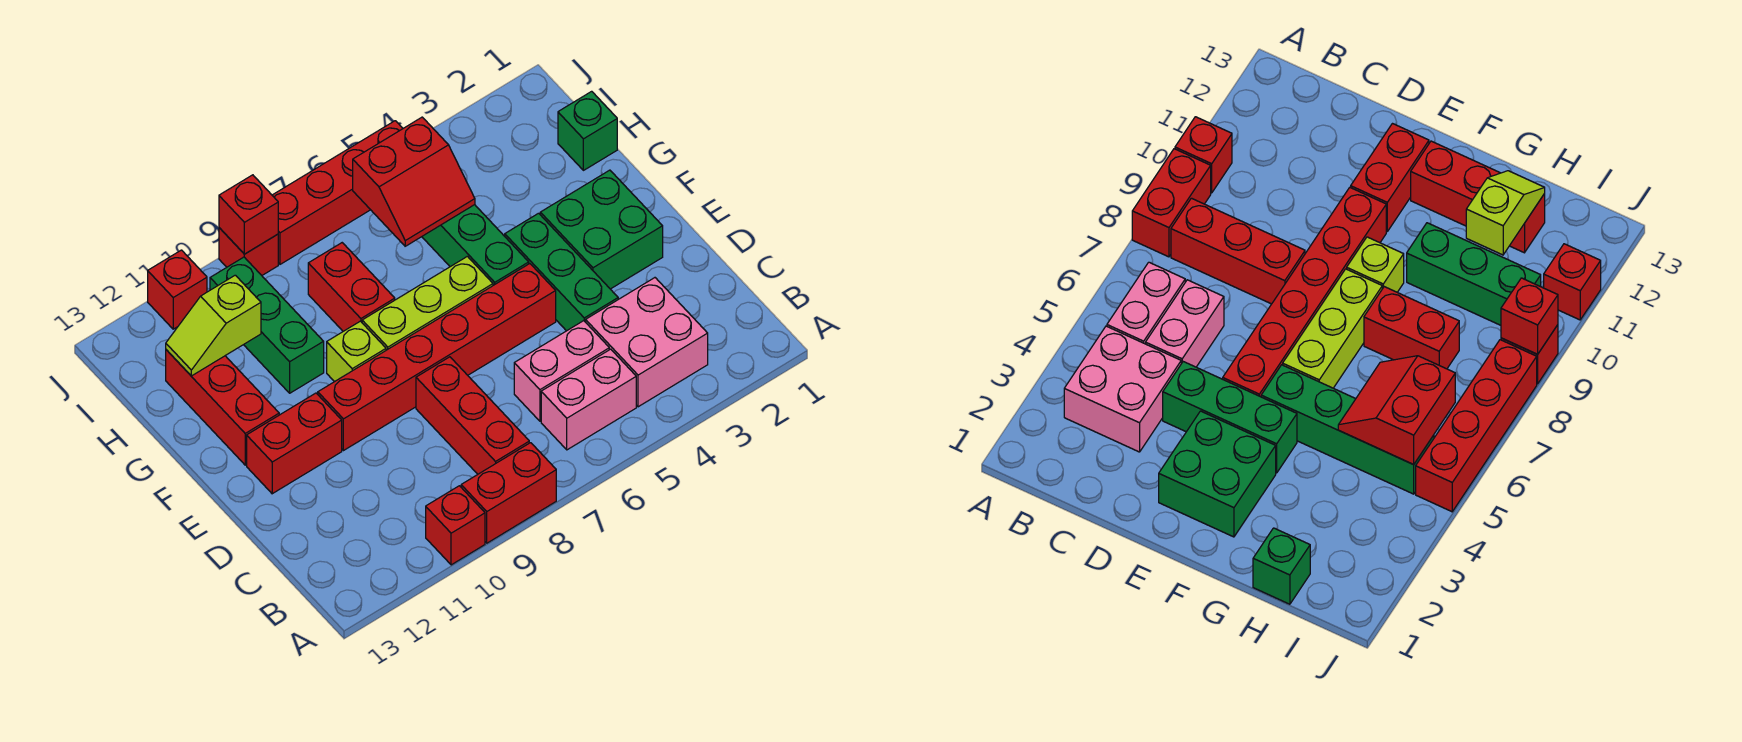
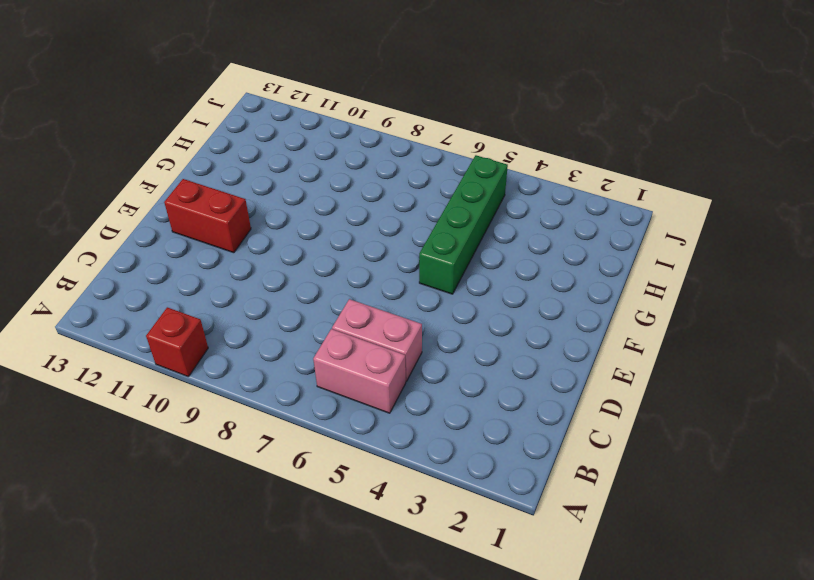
none -> red brick A8:A9 level 1
none -> pink brick B3:C4 level 1
none -> red brick B8:D8 level 1

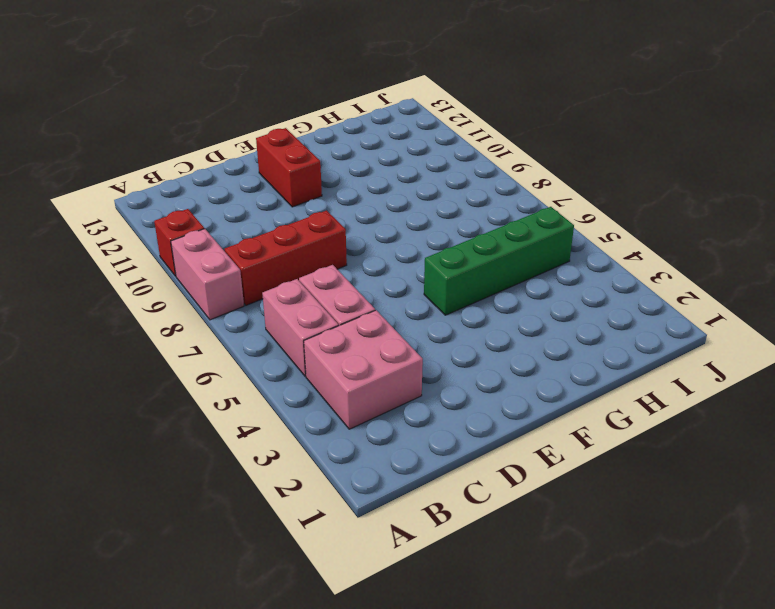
pink brick A8:A9 level 1 -> red brick A8:A9 level 1
none -> green brick D4:F4 level 1
none -> green brick E2:F3 level 1
none -> red brick E5:E10 level 1

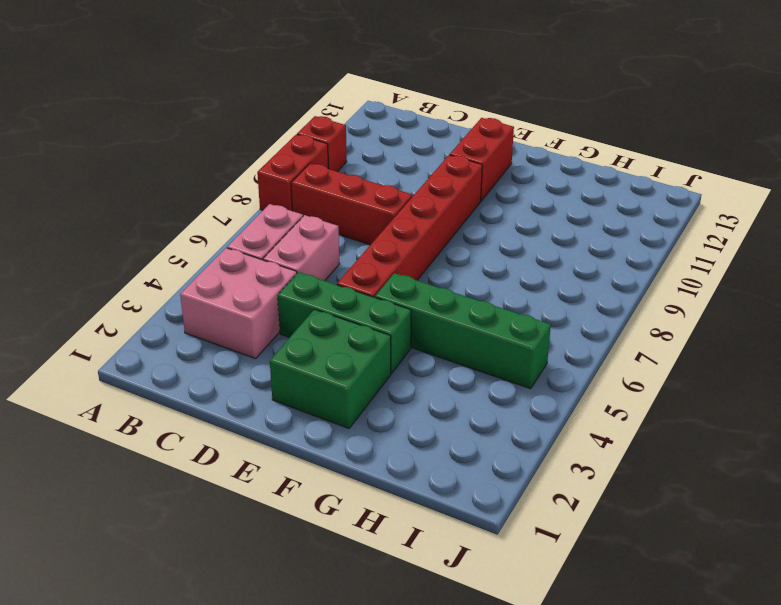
none -> lime brick F6:F8 level 1
none -> lime brick F9 level 1
none -> red brick F12:H12 level 1

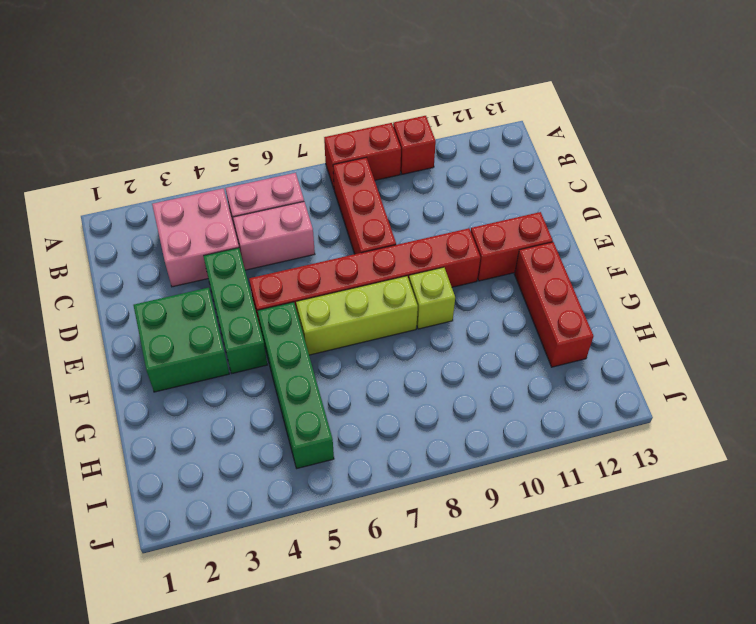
none -> red brick G8:H8 level 1
none -> green brick G10:I10 level 1
none -> green brick H1 level 1

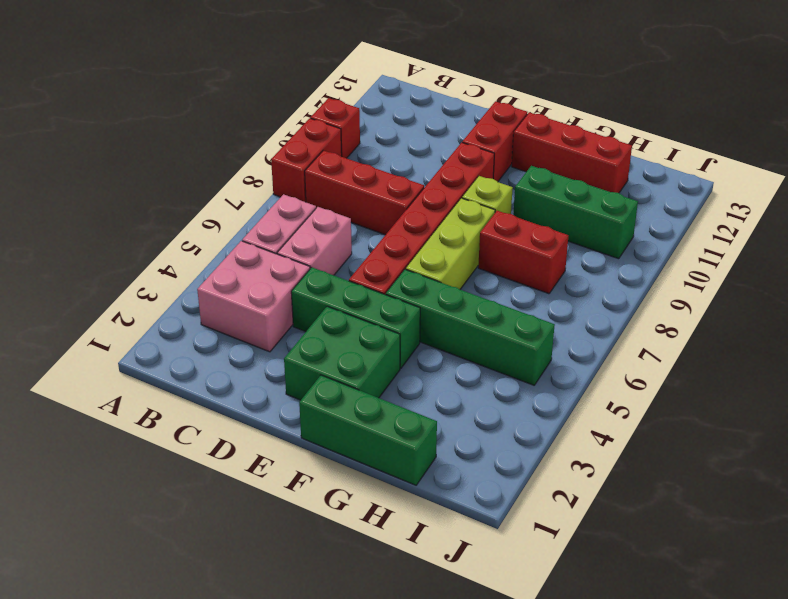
green brick F1:H1 level 1 -> green brick H1 level 1
none -> red brick J5:J8 level 1
none -> red brick J9 level 1
none -> red brick J11 level 1

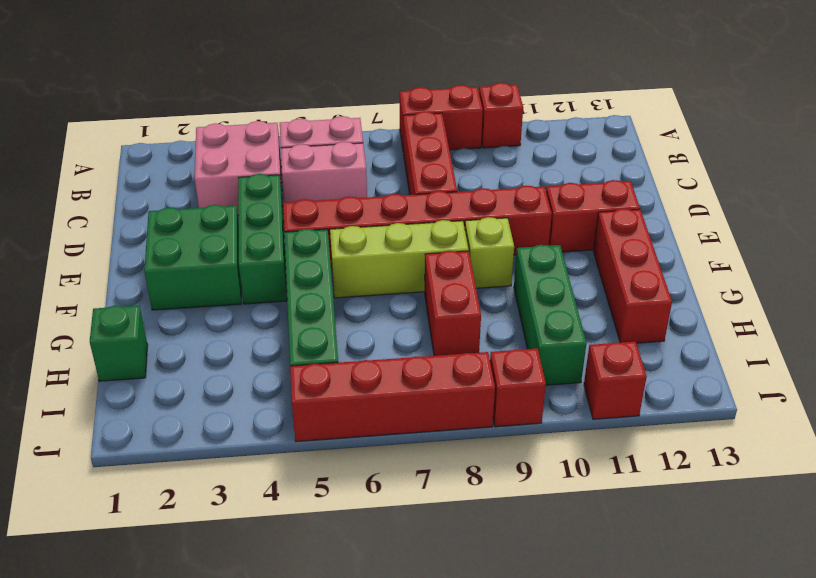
none -> red slope H5:I6 level 2 top I
none -> lime slope H11:H12 level 2 top 11
none -> red brick J9 level 2

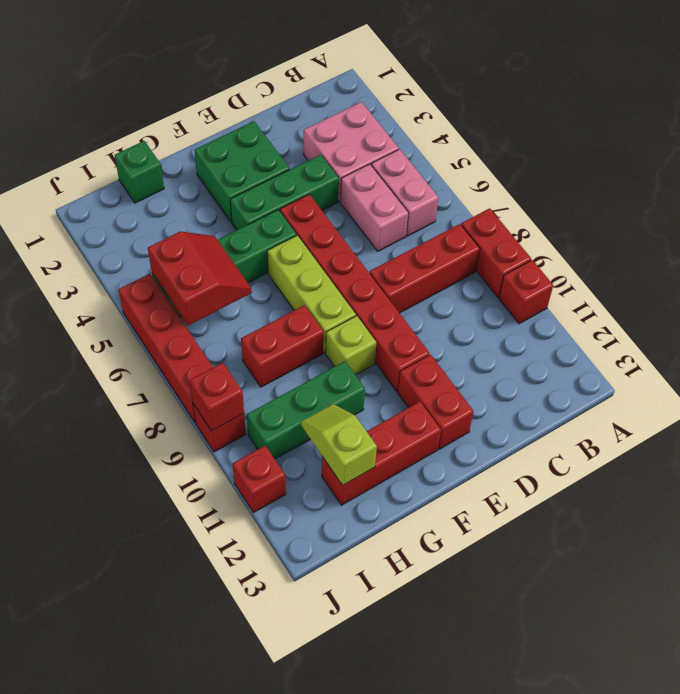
lime slope H11:H12 level 2 top 12 -> lime slope H11:H12 level 2 top 11

